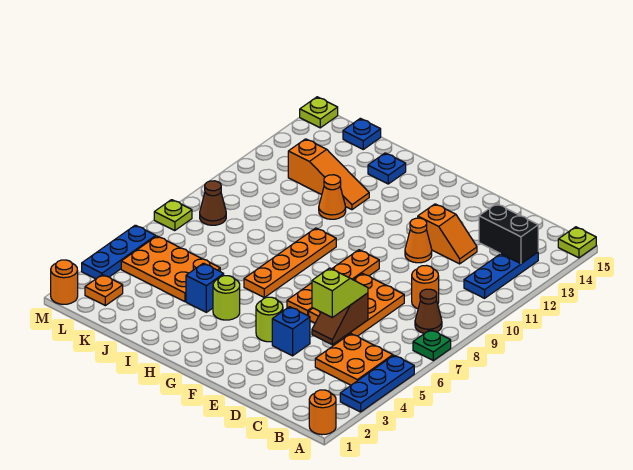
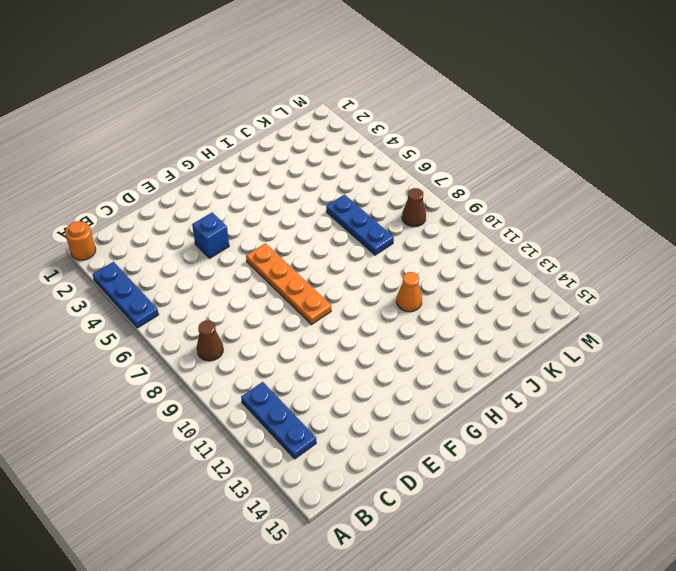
blue plate J6:J8 level 1 -> blue plate M3:M5 level 1
none -> green plate A7 level 1
none -> lime plate A15 level 1
none -> orange plate B4:C5 level 1
none -> orange round brick C9 level 1

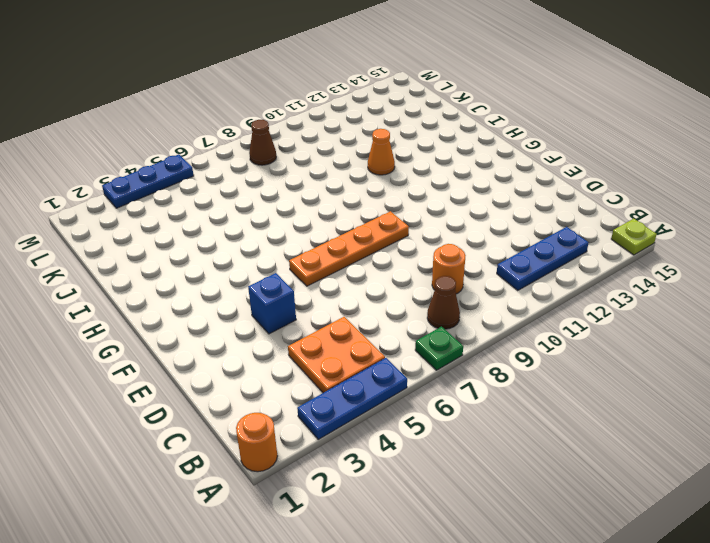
none -> orange plate D6:E8 level 1
none -> orange slope D12:E12 level 1 top E
none -> orange cone E11 level 1
none -> lime round brick F4 level 1

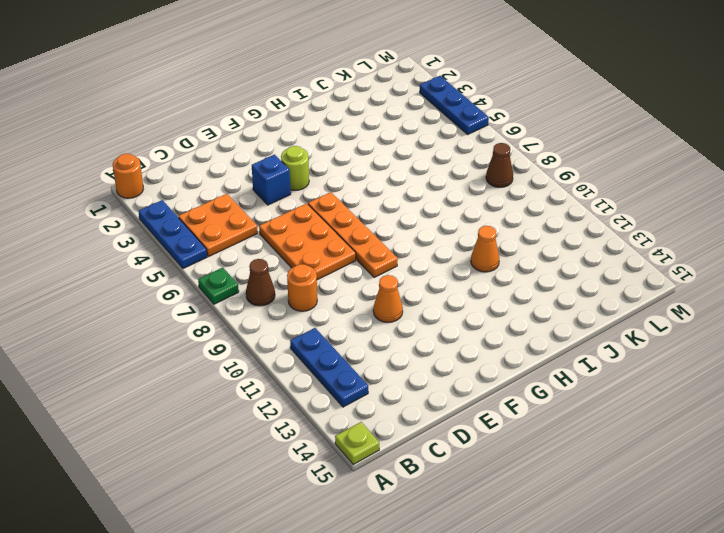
none -> orange slope D12:E12 level 1 top E
none -> lime round brick H4 level 1
none -> orange plate H6:H9 level 1
none -> blue brick I4 level 1

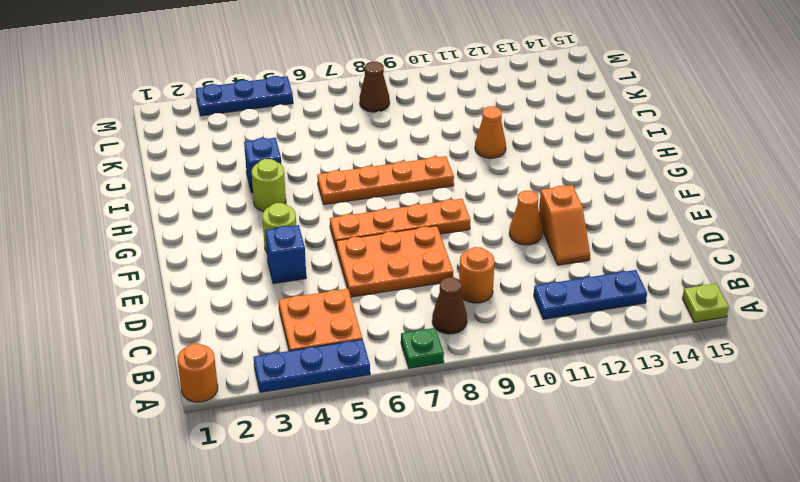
none -> orange slope I12:K12 level 1 top K
none -> blue plate I14 level 1
none -> orange plate J4:L5 level 1
none -> blue plate K15 level 1

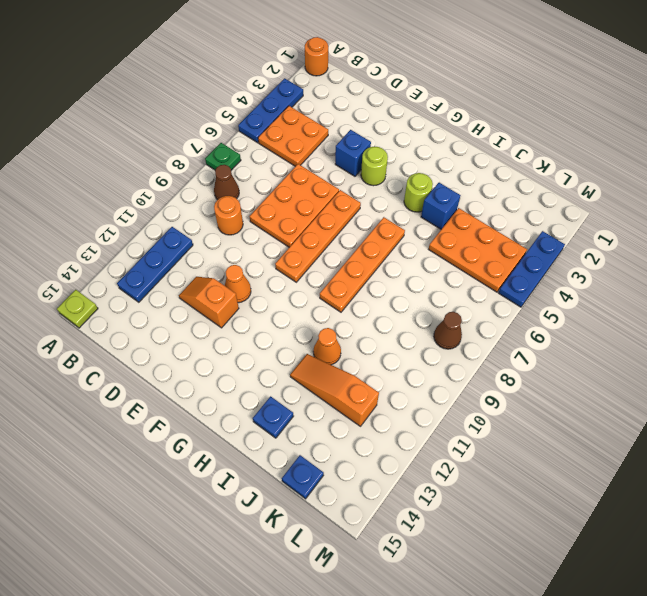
none -> orange plate L2 level 1
none -> orange round brick M1 level 1
none -> lime plate M7 level 1
none -> lime plate M15 level 1

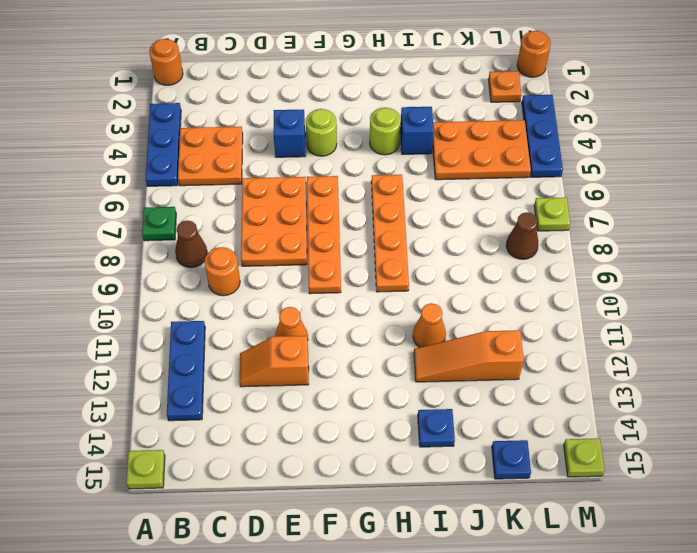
none -> black brick B13:C13 level 2
none -> brown slope D5:D6 level 2 top 6
none -> lime slope D5:D6 level 3 top 5

